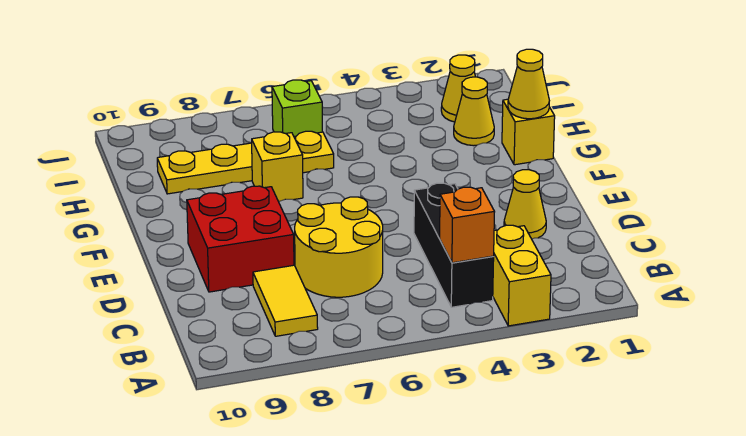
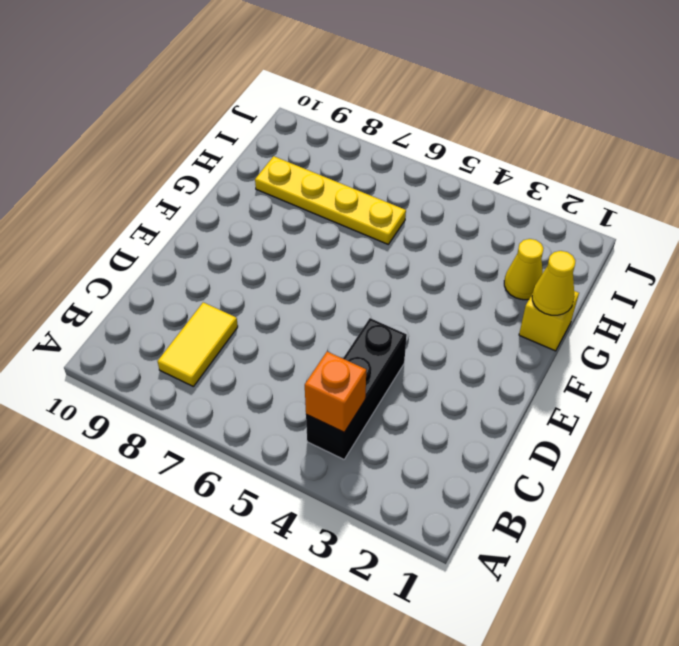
none -> yellow brick A3:B3 level 1
none -> yellow round brick C6:D7 level 1
none -> yellow cone D2 level 1

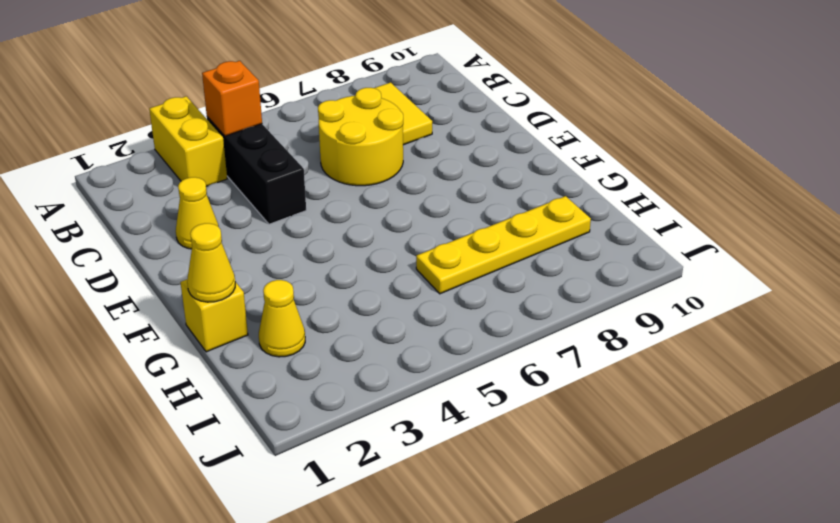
none -> red brick D8:E9 level 1
none -> yellow brick G7 level 1
none -> yellow cone I2 level 1

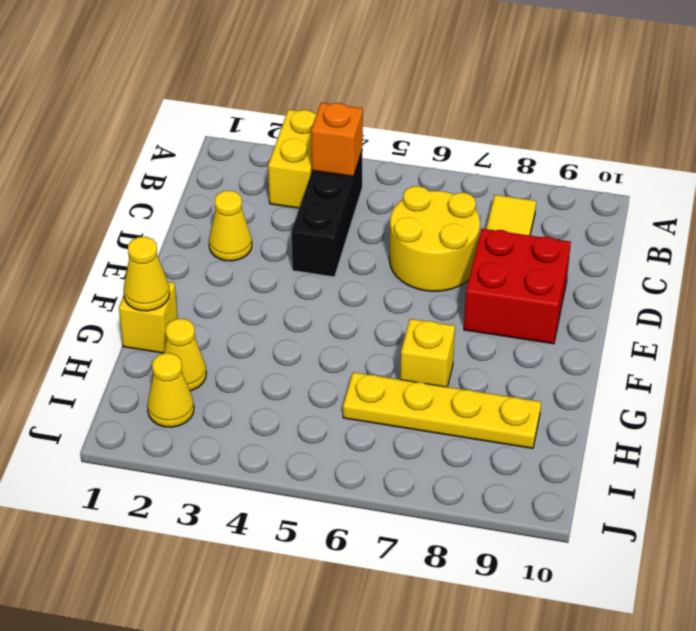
none -> lime brick I6 level 1

